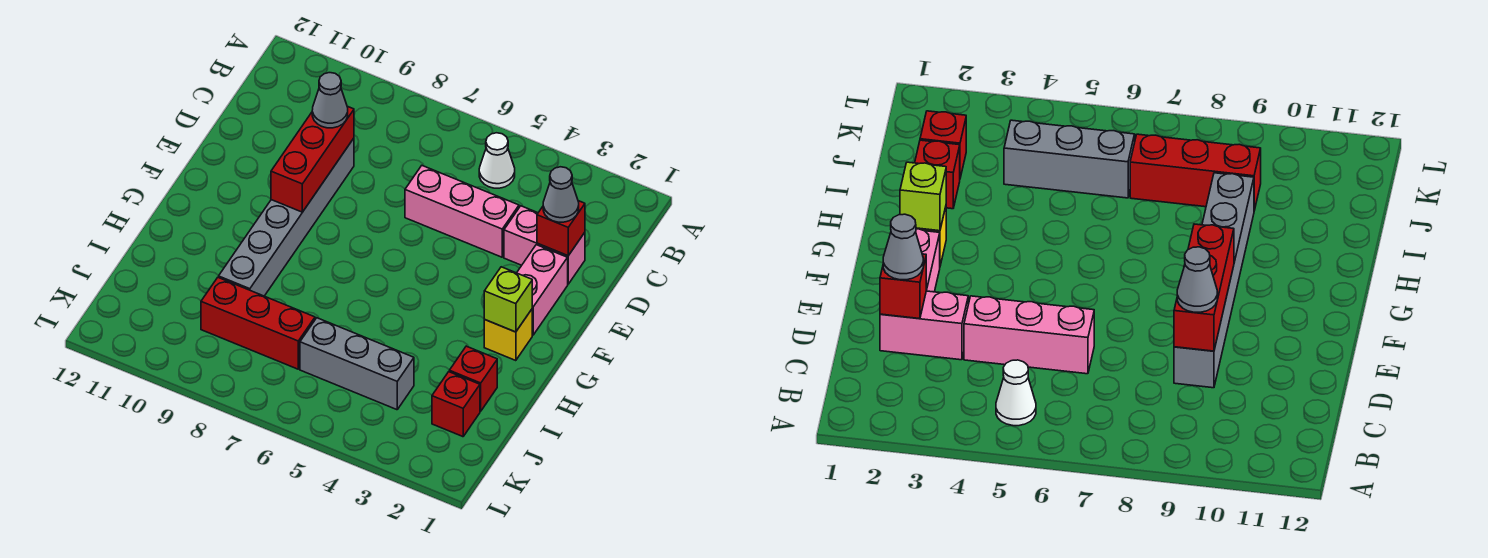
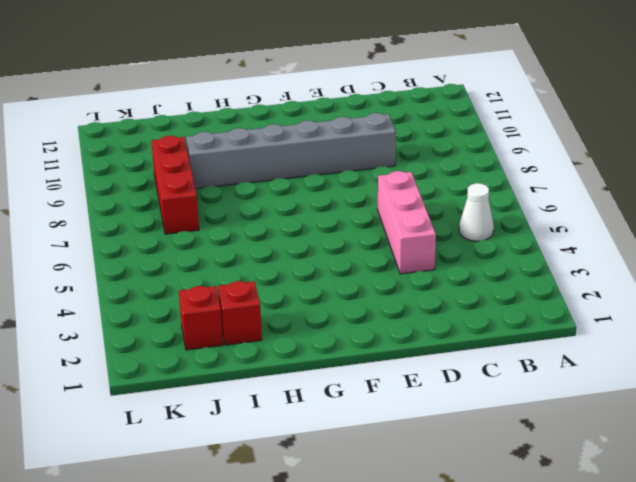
none -> pink brick D2:D3 level 1
none -> pink brick E2:F2 level 1
none -> yellow brick G2 level 1

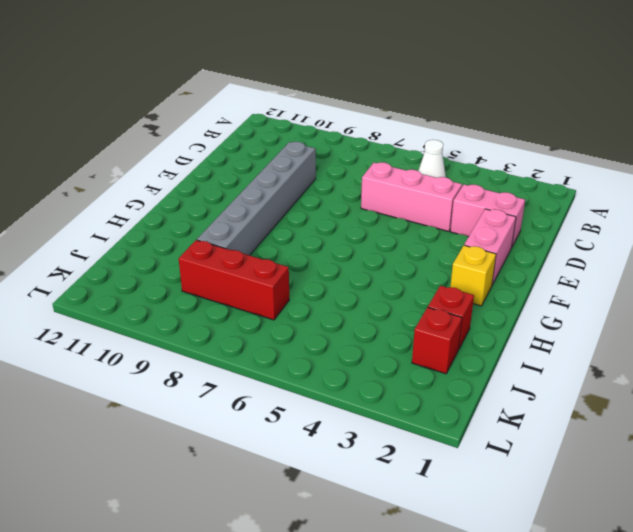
none -> grey brick J4:J6 level 1
none -> red brick D2 level 2
none -> red brick D9:F9 level 2

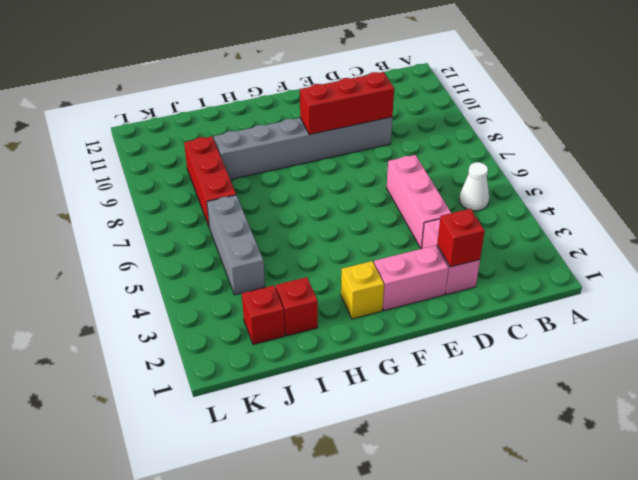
none -> lime brick G2 level 2
none -> grey cone D2 level 3
none -> grey cone D9 level 3

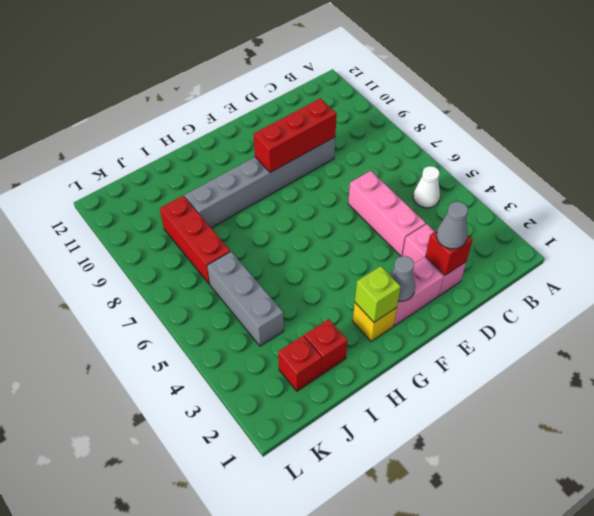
grey cone F2 level 2 -> grey cone D9 level 3

